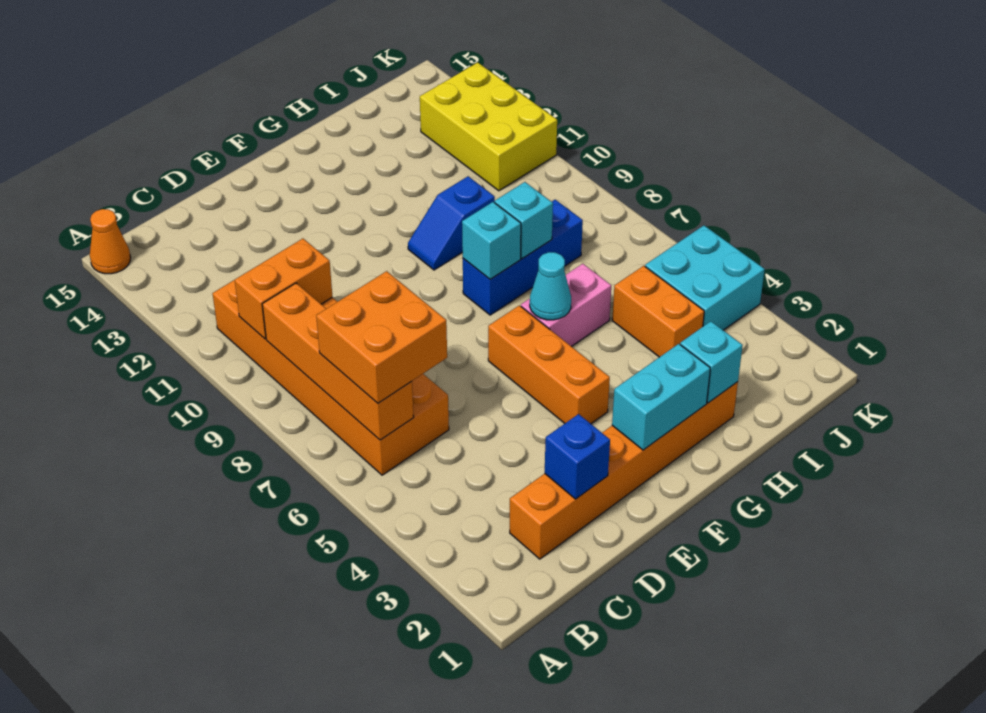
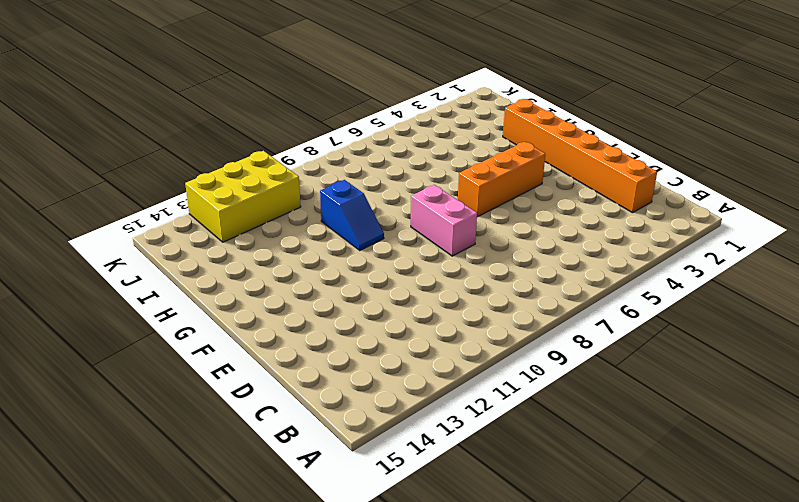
pink brick E8:F8 level 1 -> pink brick G6:H6 level 1
none -> orange cone A15 level 1
none -> orange brick B6:C11 level 1
none -> blue brick G8:I8 level 1

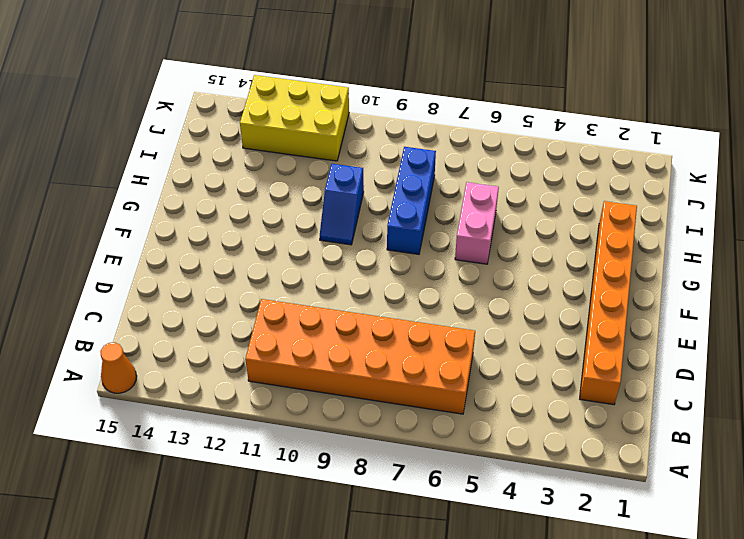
none -> orange brick F4:F6 level 1
none -> orange brick I4:I5 level 1
none -> cyan brick J4:K5 level 1

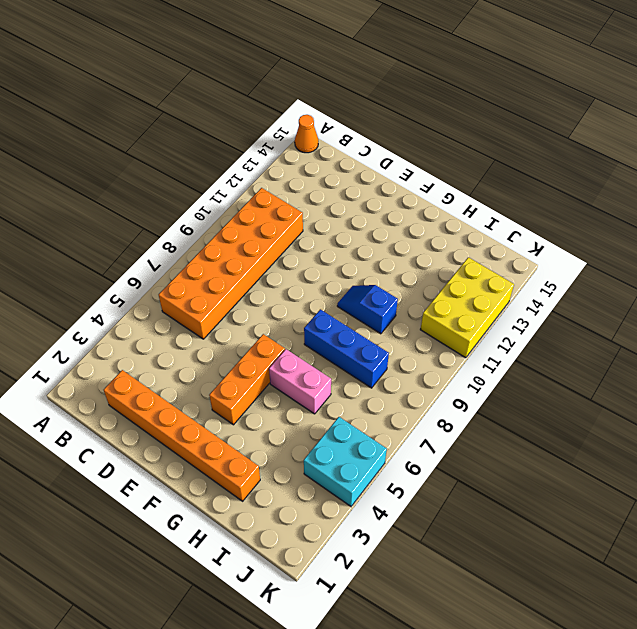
none -> orange brick I4:I5 level 1
none -> orange brick B6:B9 level 2
none -> orange brick B10:C10 level 2

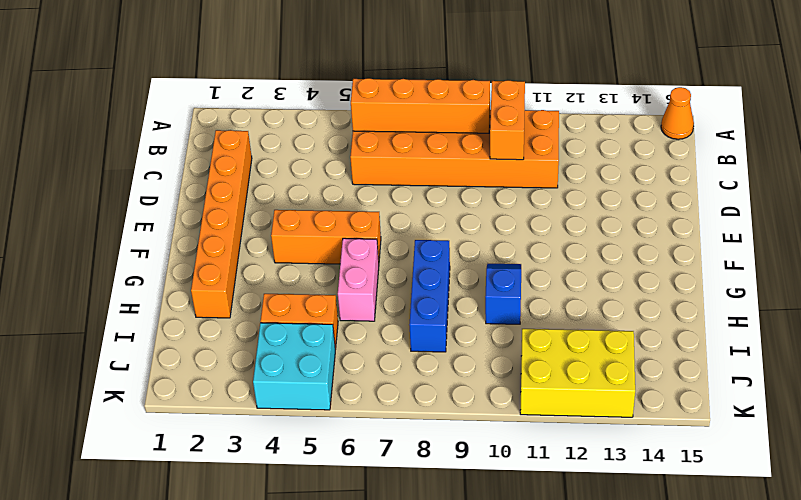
none -> blue brick D2 level 2
none -> cyan brick F2:G2 level 2
none -> cyan cone G6 level 2

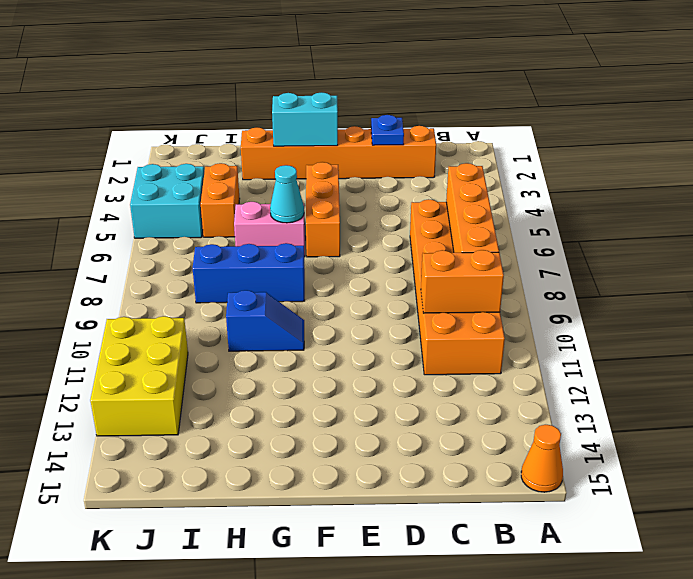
blue plate D2 level 2 -> blue brick D2 level 2
none -> cyan brick G8 level 2
none -> cyan brick H2 level 2
none -> cyan brick H8 level 2

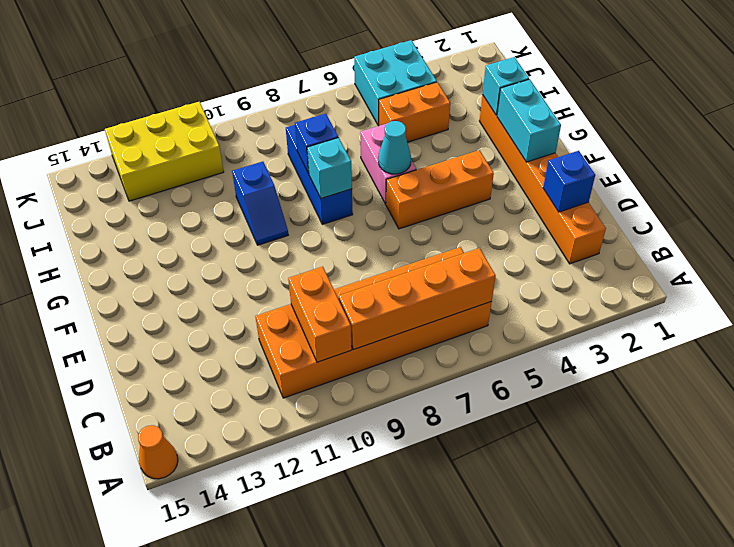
blue brick H8 level 2 -> cyan brick H8 level 2
none -> orange brick B6:C7 level 3

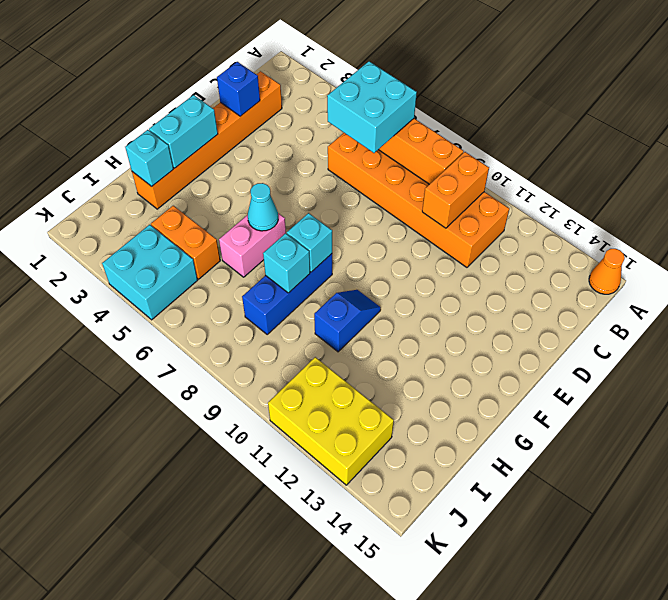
cyan brick B6:C7 level 3 -> orange brick B6:C7 level 3
none -> orange brick F4:F6 level 1

